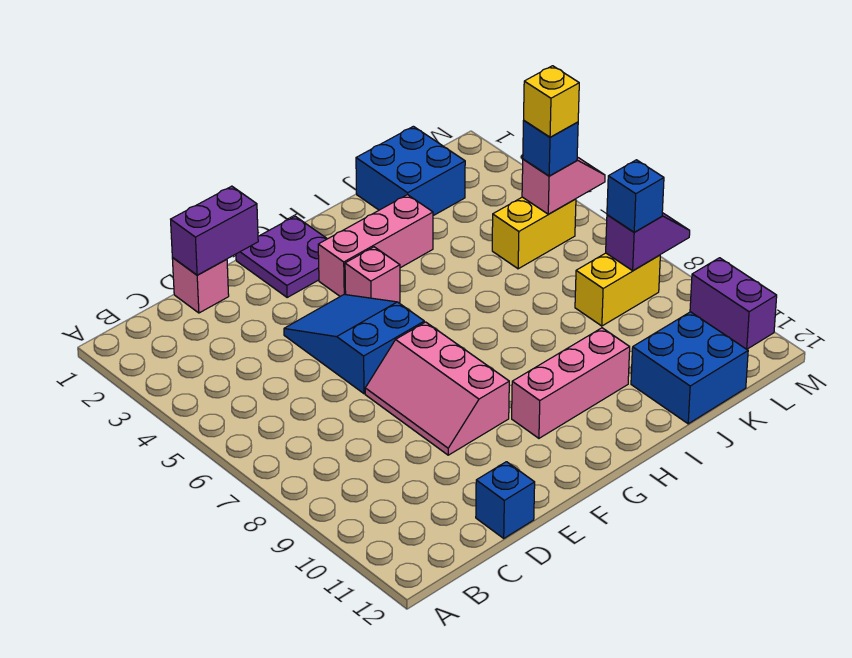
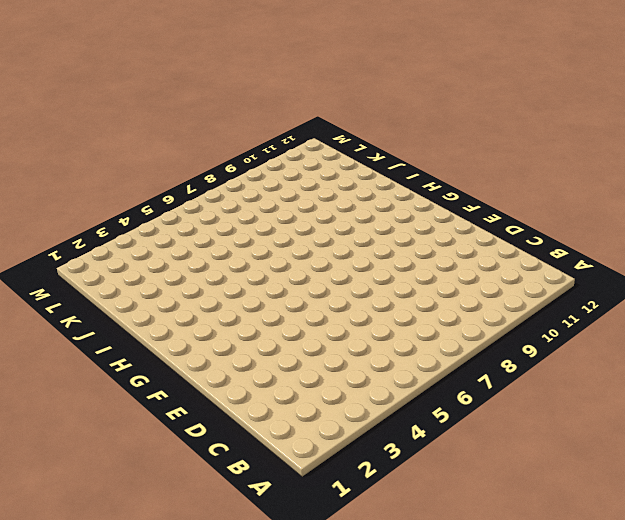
none -> pink brick D1 level 1
none -> blue brick D12 level 1
none -> blue slope E4:F6 level 1 top 6

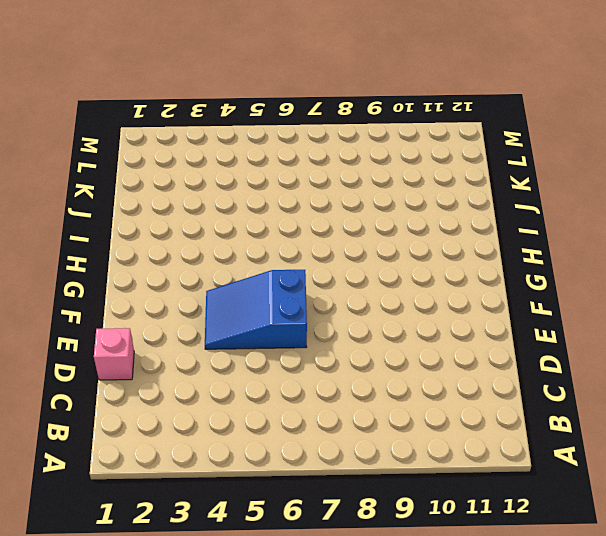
none -> blue brick D12 level 1
none -> pink slope E7:F9 level 1 top F
none -> purple plate F1:G2 level 1

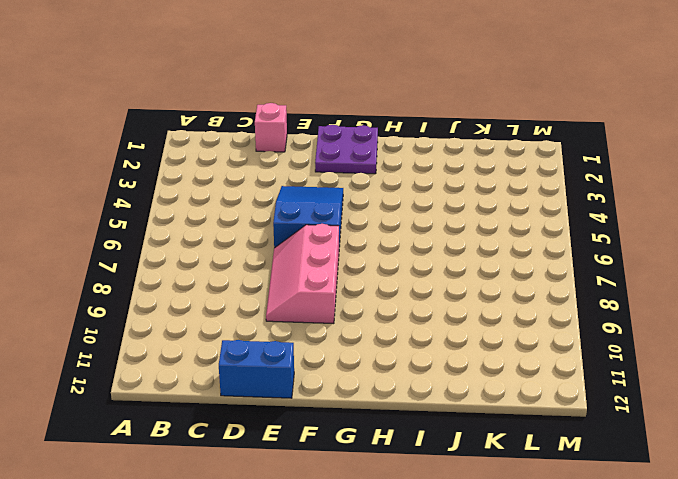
blue brick D12:E12 level 1 -> blue brick D12 level 1
none -> pink brick G3:I3 level 1
none -> pink brick G4 level 1
none -> pink brick G10:I10 level 1

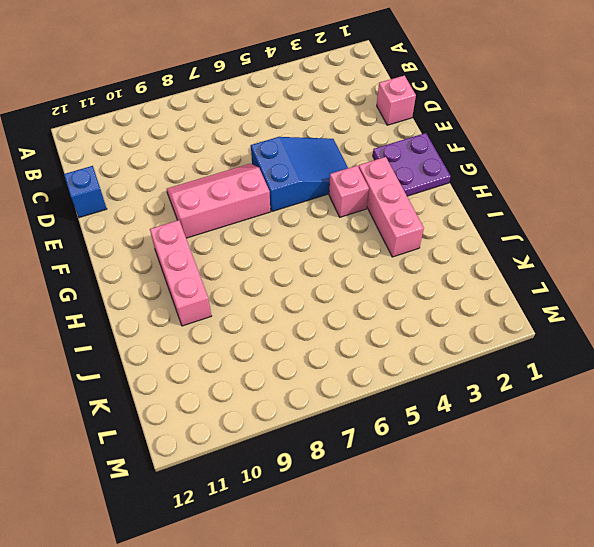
none -> blue brick J1:K2 level 1
none -> blue brick J11:K12 level 1
none -> yellow brick K5:L5 level 1

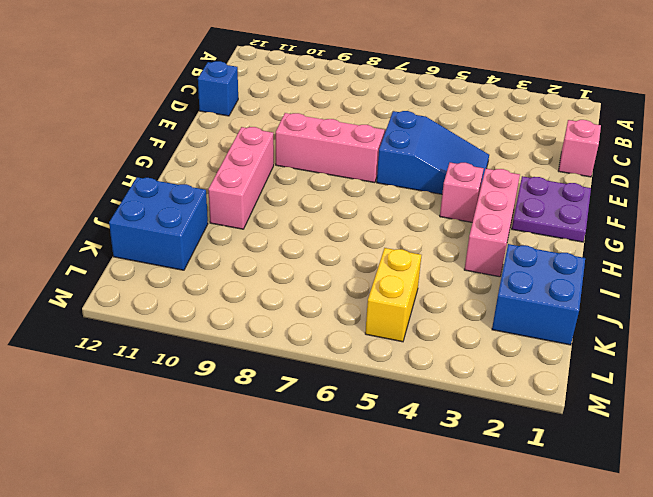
none -> yellow brick K8:L8 level 1
none -> purple brick M10:M11 level 1
none -> purple brick D1:E1 level 2

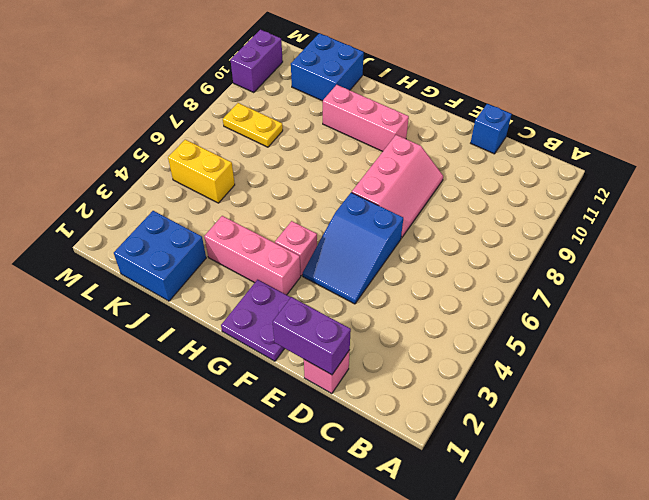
yellow plate K8:L8 level 1 -> yellow brick K8:L8 level 1
none -> pink slope L5:M5 level 2 top L
none -> purple slope L8:M8 level 2 top L
none -> blue brick L5 level 3

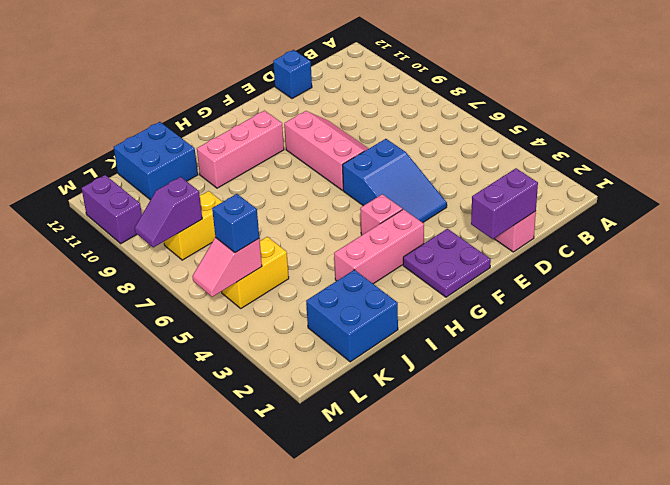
none -> blue brick L8 level 3
none -> yellow brick L5 level 4

